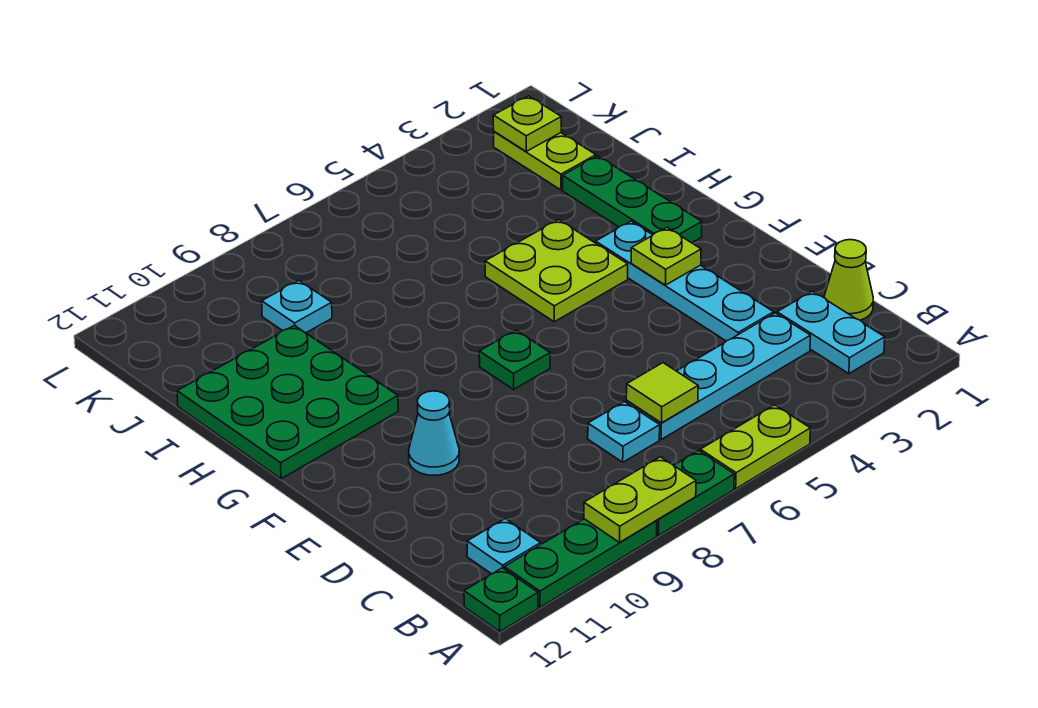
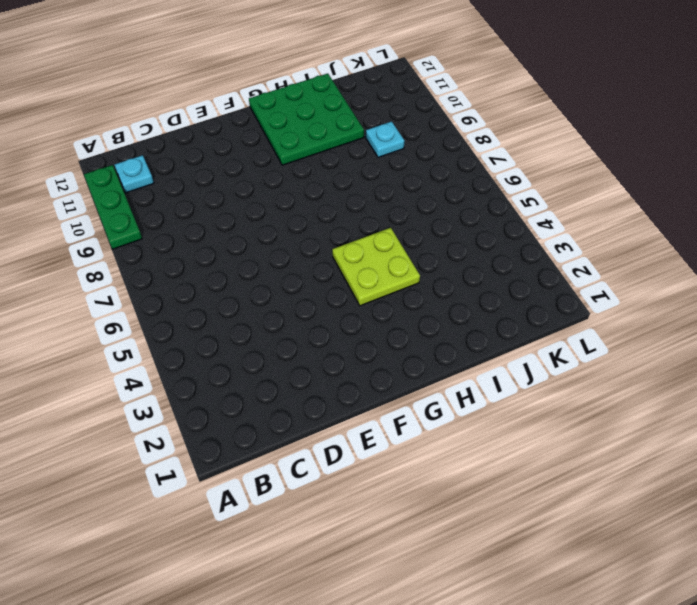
none -> lime plate A5:A6 level 1
none -> green plate A7:A8 level 1
none -> green plate A12 level 1

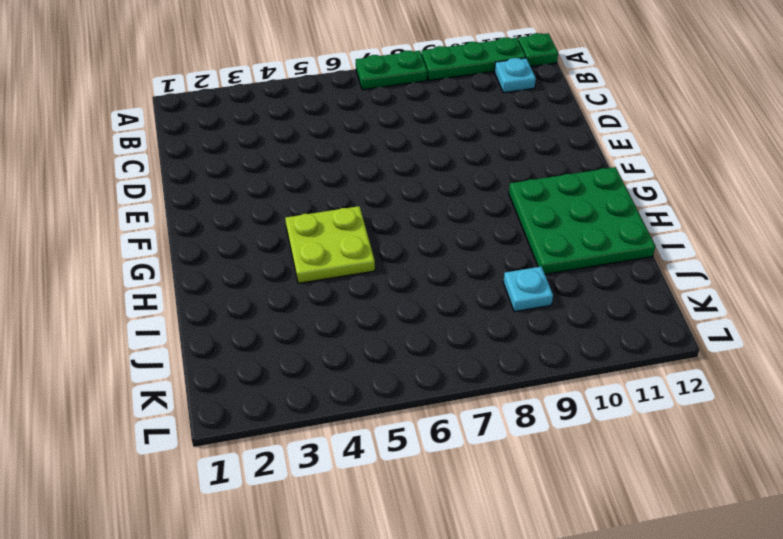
none -> lime plate A5:A6 level 1
none -> cyan plate B2:C2 level 1
none -> lime cone C1 level 1

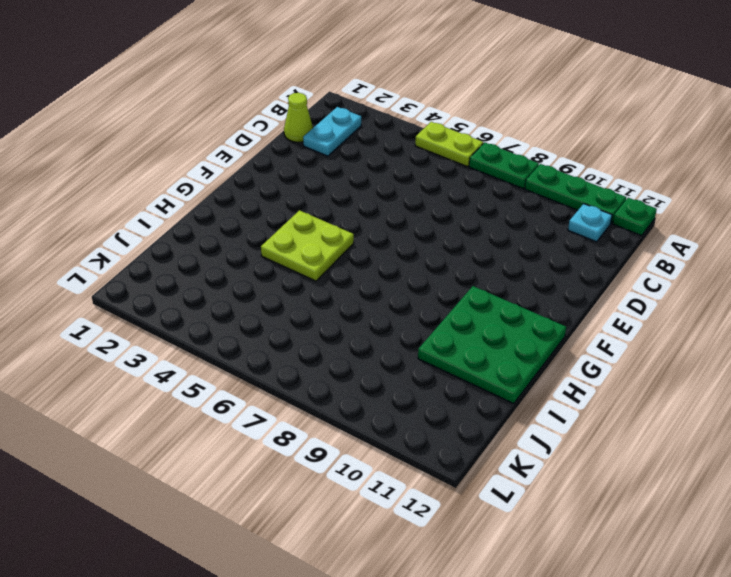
none -> cyan plate C3:C6 level 1
none -> cyan plate C7 level 1
none -> cyan plate D3:G3 level 1

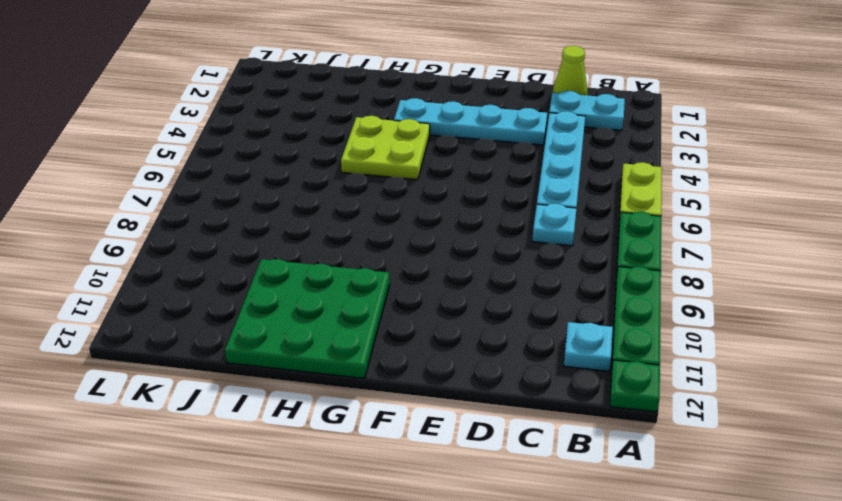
none -> cyan cone E10 level 1
none -> green plate F7 level 1
none -> green plate G2:I2 level 1

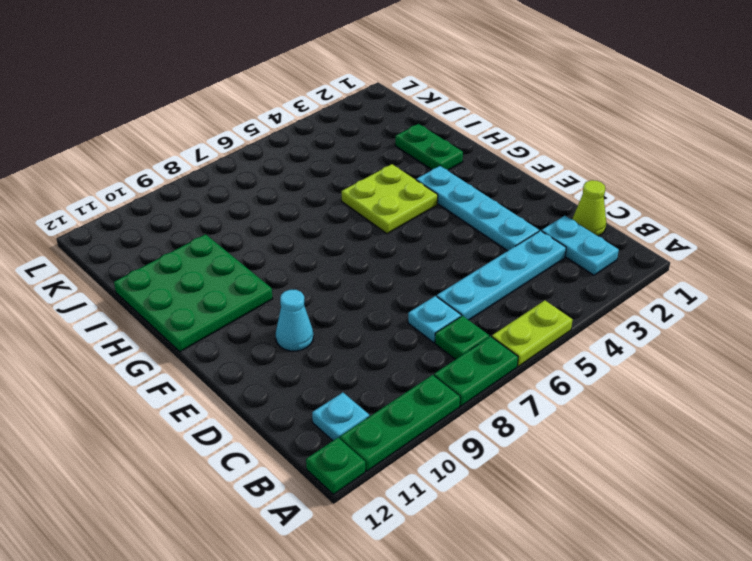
green plate B7 level 1 -> green plate F7 level 1
green plate H2:I2 level 1 -> green plate G2:I2 level 1
none -> lime plate J2:K2 level 1
none -> cyan plate J9 level 1
none -> lime plate A8:A9 level 2

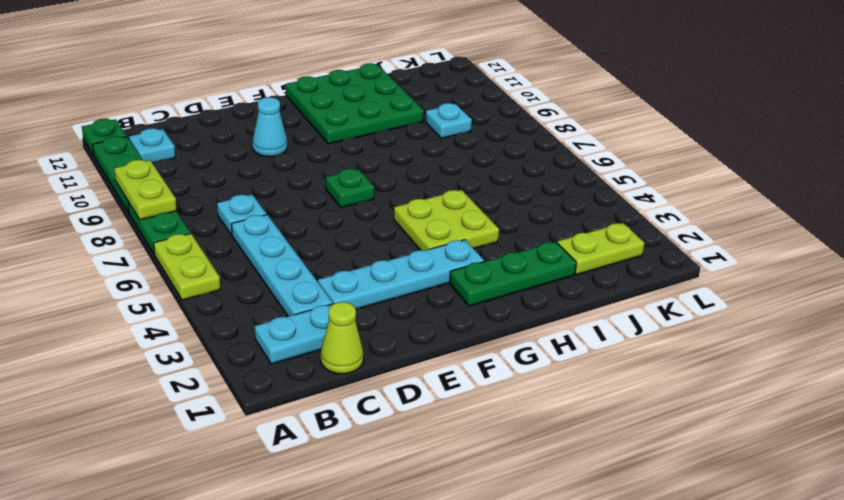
none -> lime tile C6 level 2
none -> lime plate F3 level 2
none -> lime plate K2 level 2

